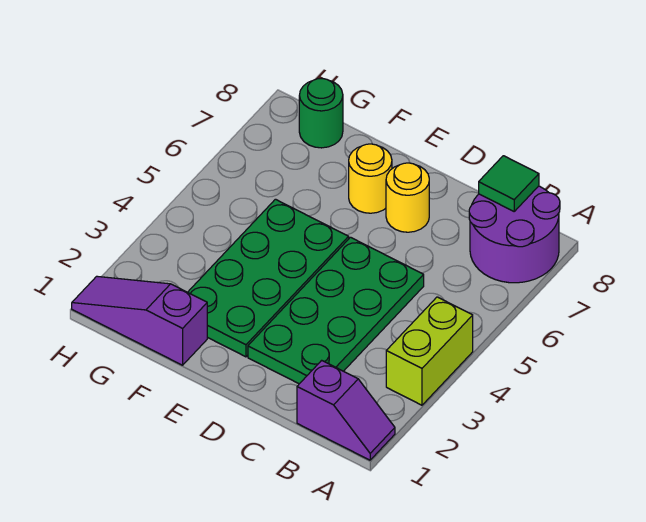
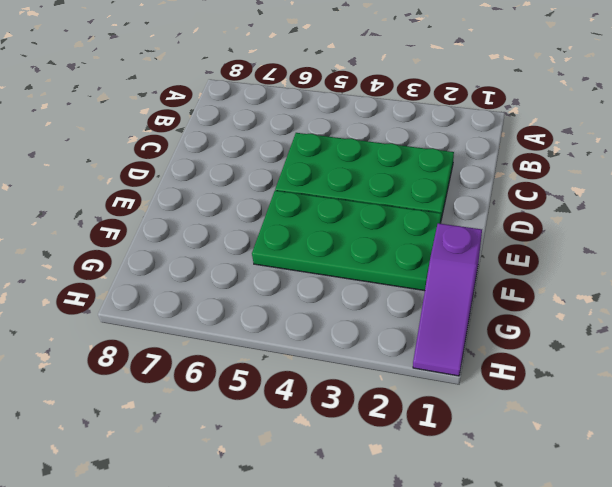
none -> purple slope A1:B1 level 1 top B
none -> lime brick A3:A4 level 1

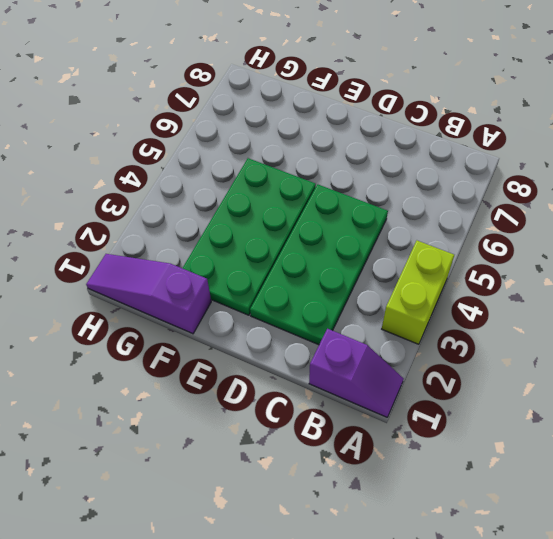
none -> purple round brick A7:B8 level 1
none -> yellow round brick D7 level 1

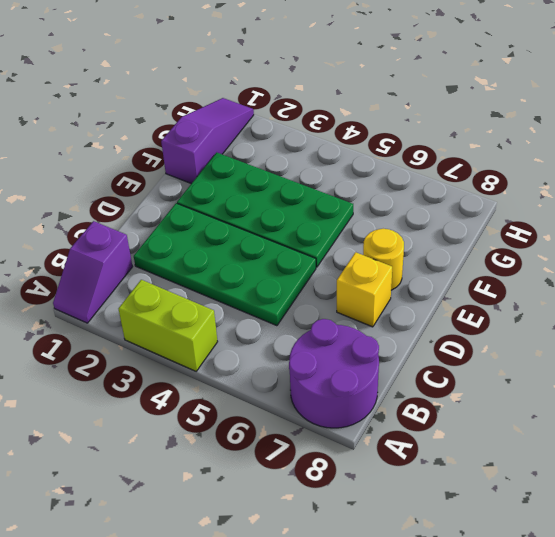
yellow brick D7 level 1 -> yellow round brick D7 level 1
none -> green round brick G8 level 1
none -> green tile B8 level 2

